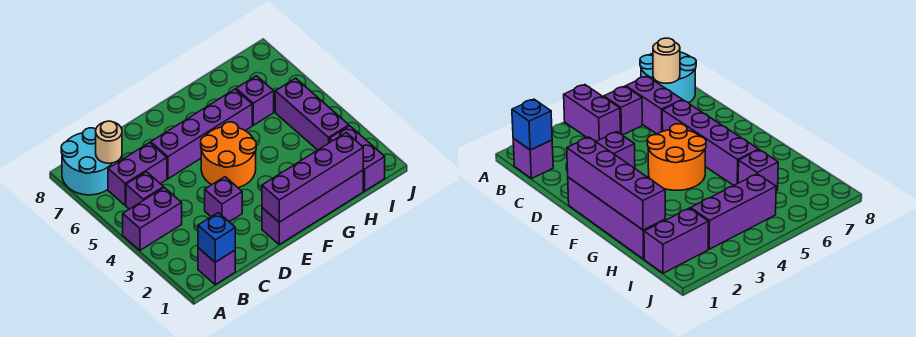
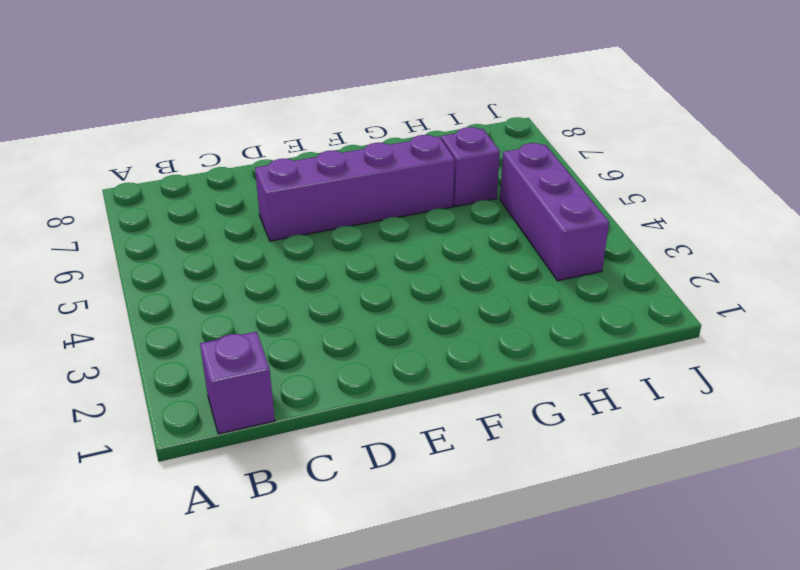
none -> purple brick A4:B4 level 1
none -> cyan round brick A7:B8 level 1
none -> purple brick B5 level 1

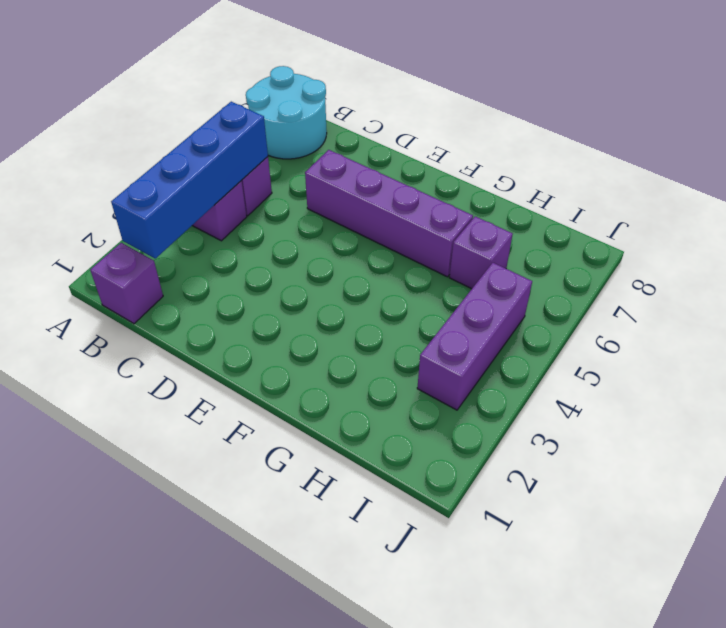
blue brick B2:B5 level 2 -> none
none -> purple brick B6:C6 level 1
none -> purple brick D3 level 1
none -> purple brick E1:H1 level 1

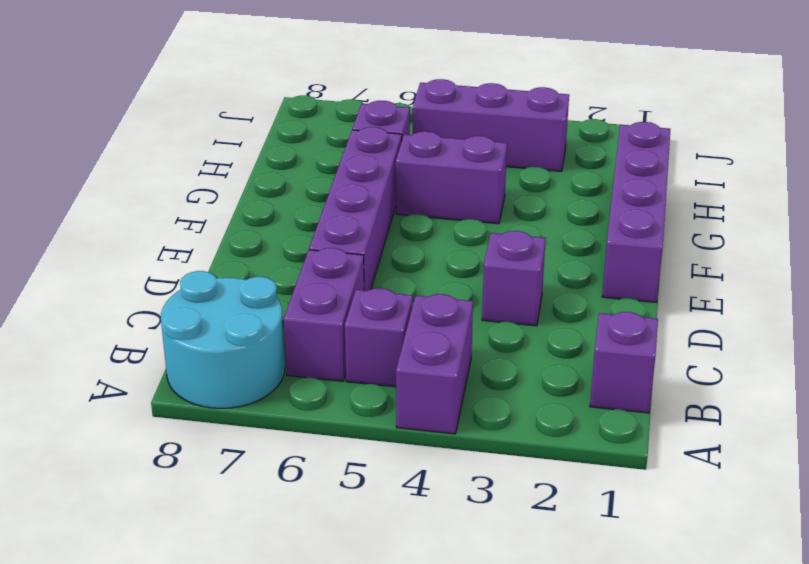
purple brick G4:G5 level 1 -> purple brick I1:I2 level 1
none -> orange round brick E4:F5 level 1
none -> blue brick B1 level 2
none -> tan round brick B7 level 2

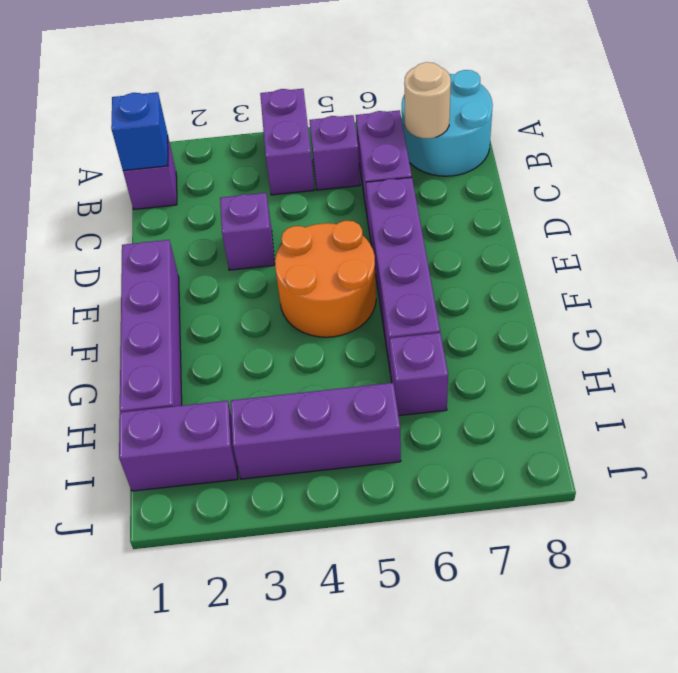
none -> purple brick E1:H1 level 2

